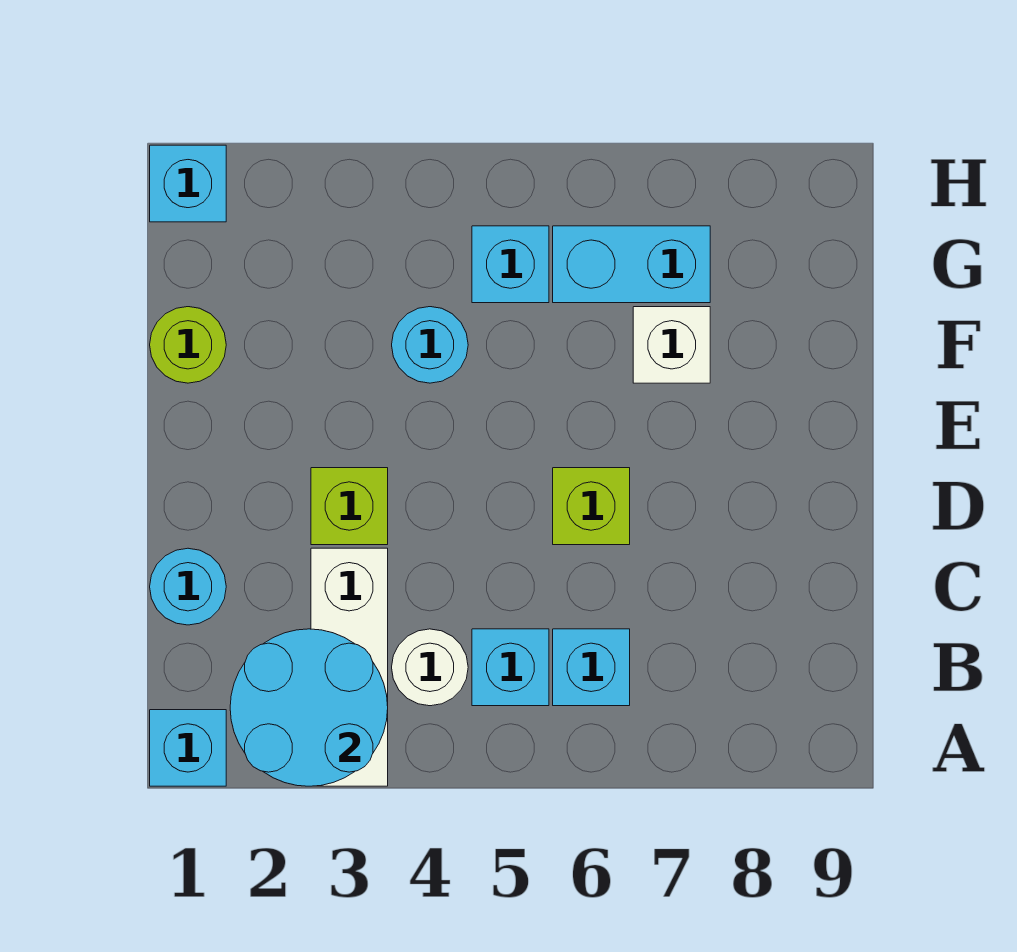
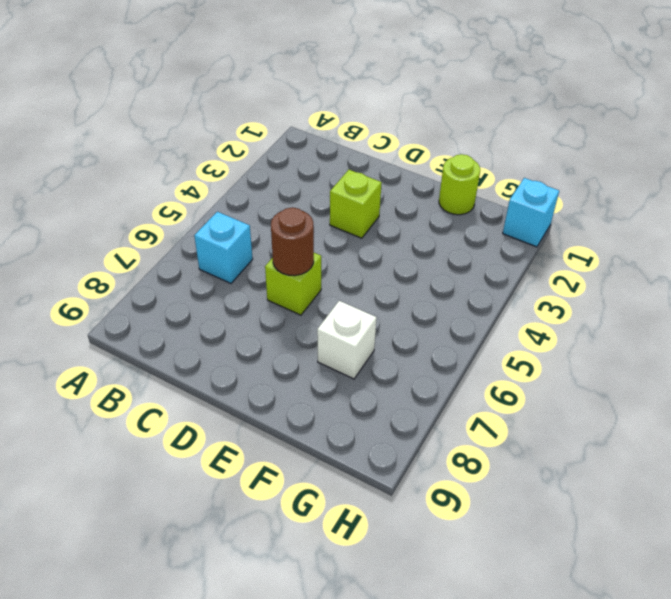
brown round brick D6 level 2 -> none
none -> cyan brick A1 level 1
none -> white brick A3:C3 level 1
none -> white round brick B4 level 1

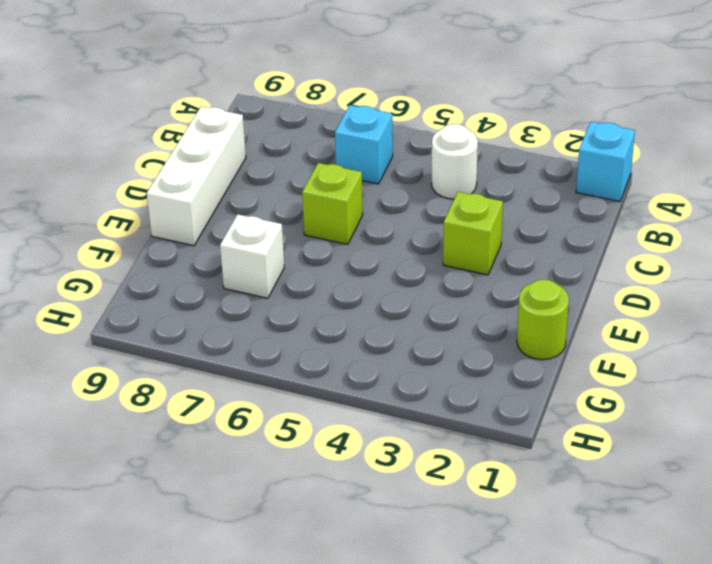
white brick C9:E9 level 1 -> white brick A3:C3 level 1
none -> cyan brick B5 level 1
none -> cyan round brick C1 level 1
none -> cyan round brick F4 level 1

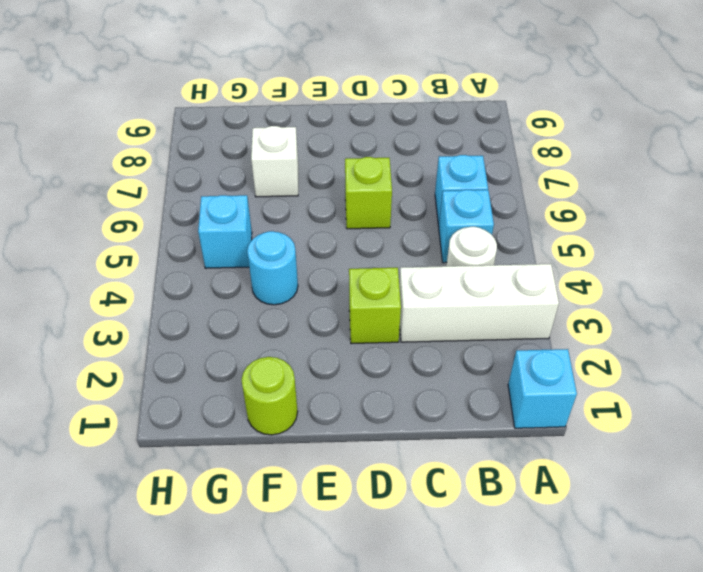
none -> cyan round brick C1 level 1
none -> cyan brick G6:G7 level 1
none -> cyan brick H1 level 1

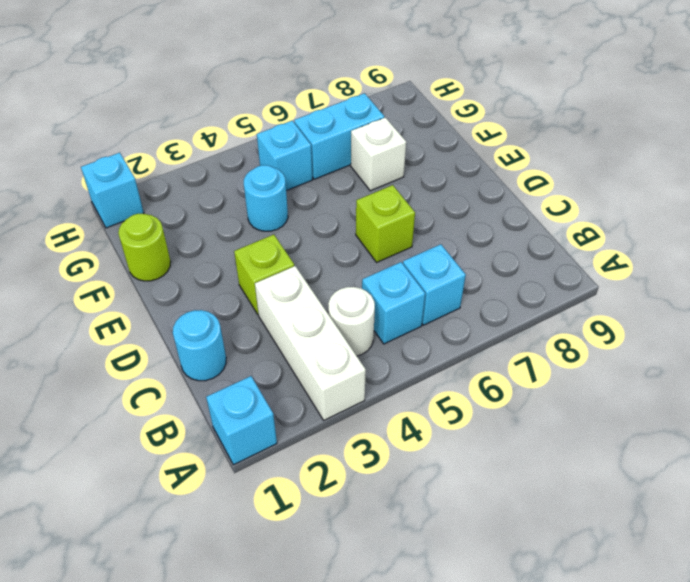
none -> cyan round brick A2:B3 level 2

